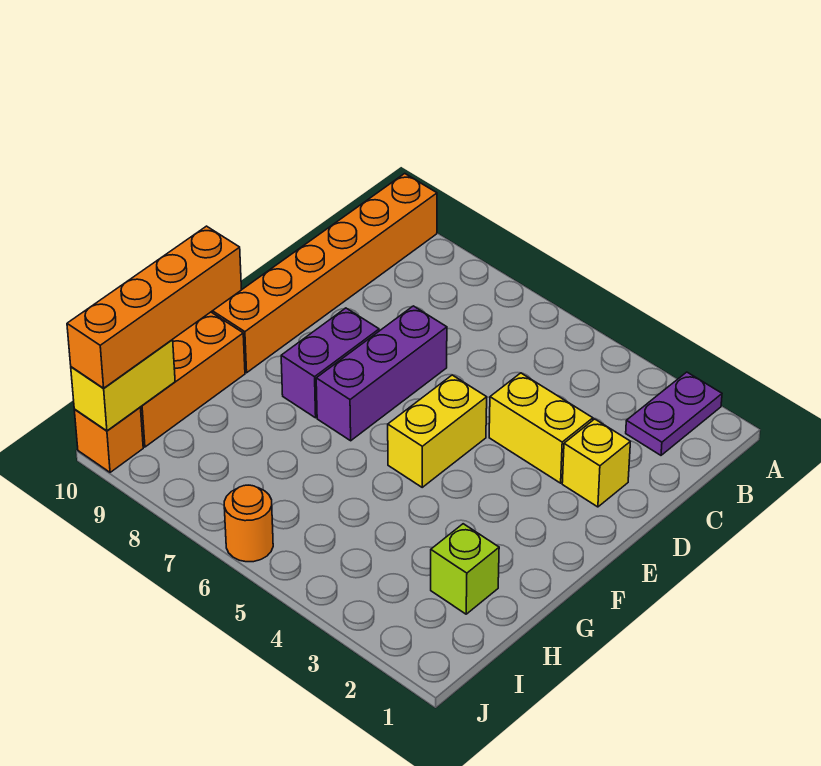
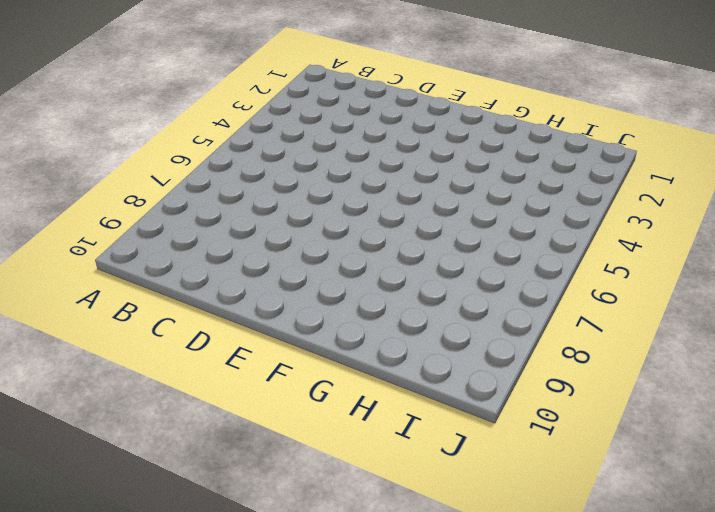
none -> purple plate A2:B2 level 1
none -> orange brick A10:F10 level 1
none -> yellow brick D2 level 1

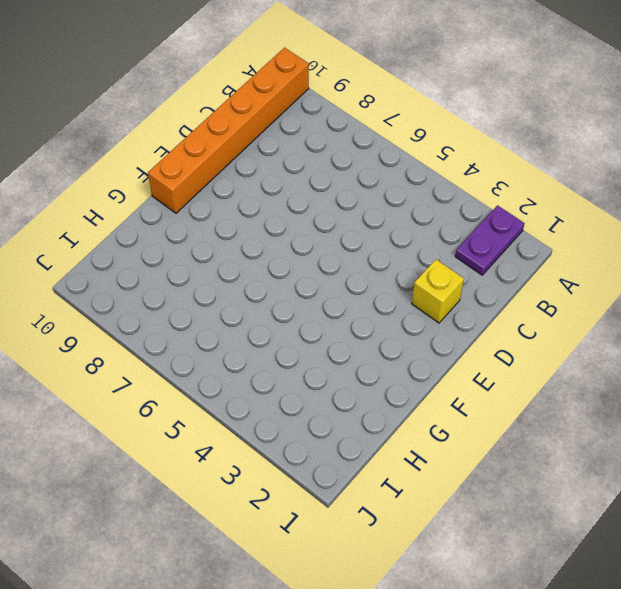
none -> yellow brick D3:D4 level 1
none -> purple brick D7:F7 level 1
none -> yellow brick E5:F5 level 1

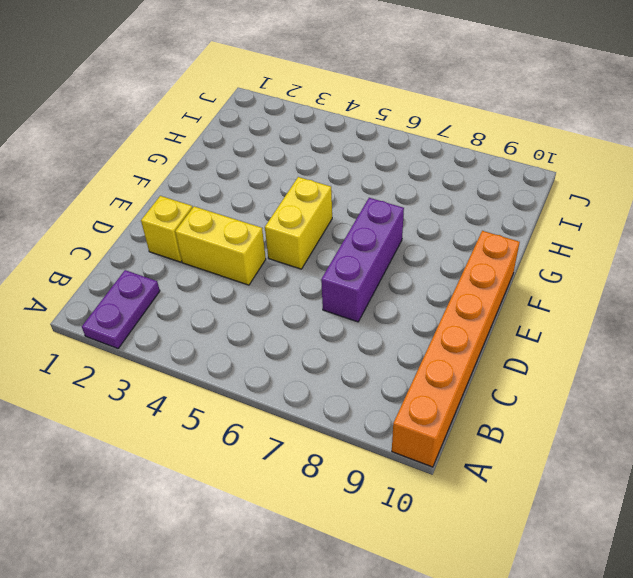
none -> purple brick E8:F8 level 1
none -> orange brick G10:I10 level 1
none -> lime brick H2 level 1

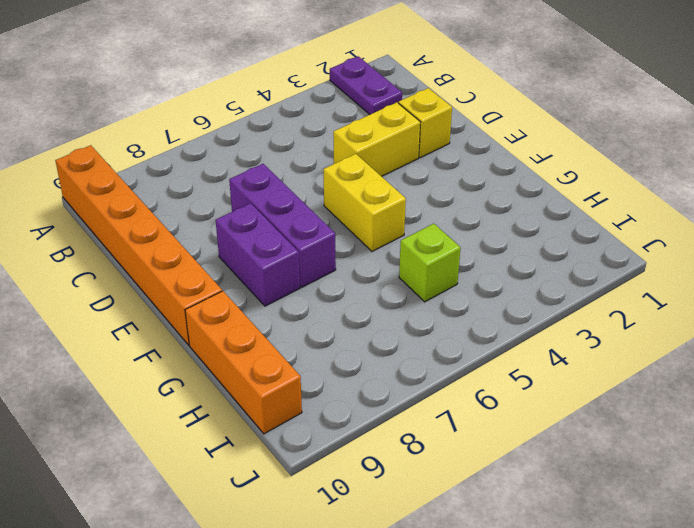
lime brick H5 level 1 -> lime brick H2 level 1
none -> orange round brick J6 level 1
none -> orange brick J10 level 1
none -> yellow brick I10:J10 level 2

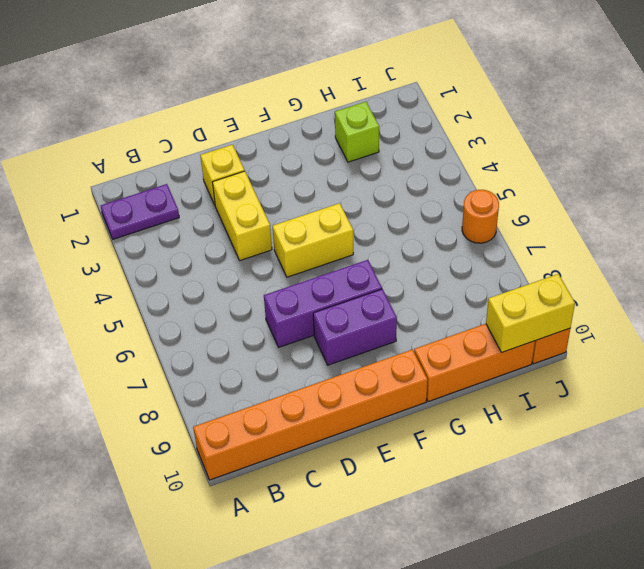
none -> orange brick G10:J10 level 3

